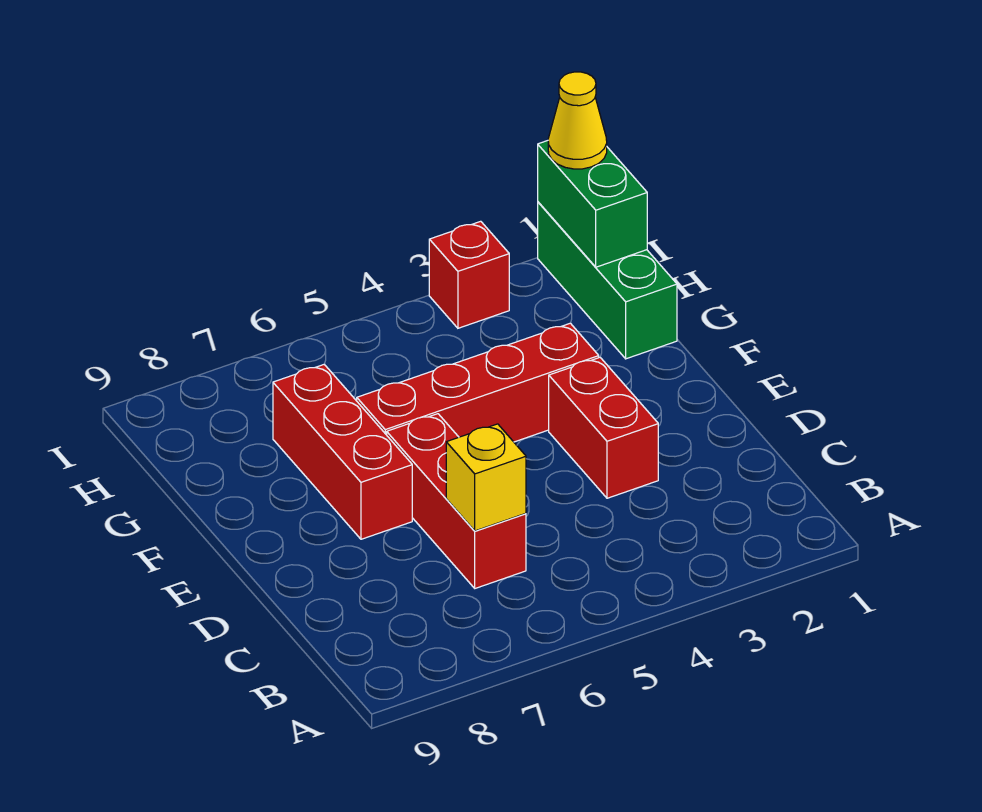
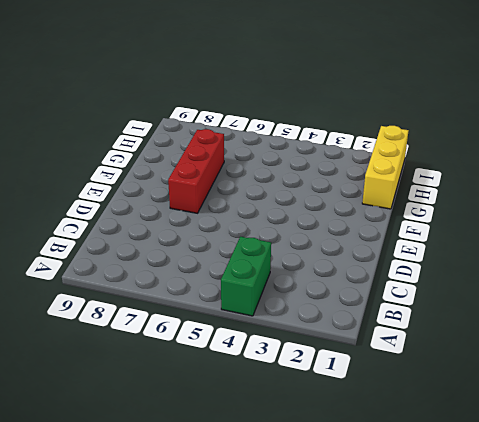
green brick A4:B4 level 1 -> green brick H1:I1 level 2
yellow brick G1:I1 level 1 -> green brick G1:I1 level 1
none -> red brick C6:E6 level 1
none -> red brick D3:E3 level 1

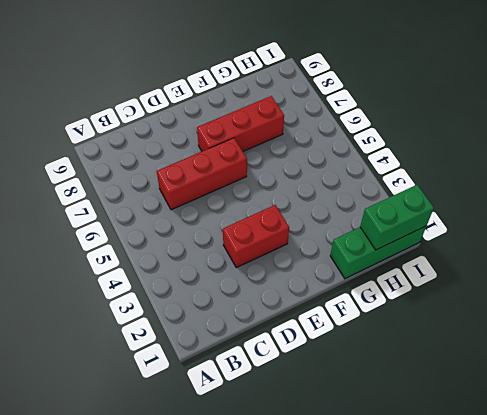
none -> red brick F3:F6 level 1
none -> red brick I3 level 1

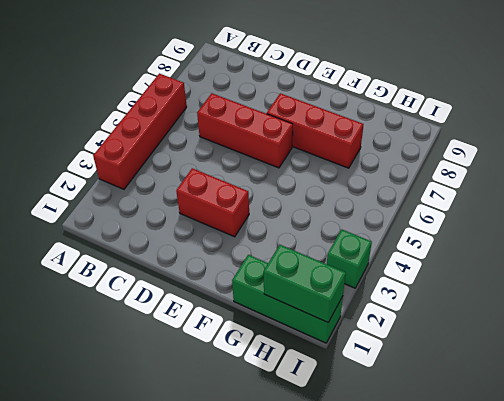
red brick A3:A6 level 1 -> red brick F3:F6 level 1
green brick I3 level 1 -> red brick I3 level 1
none -> yellow brick C6 level 2
none -> yellow cone I1 level 3

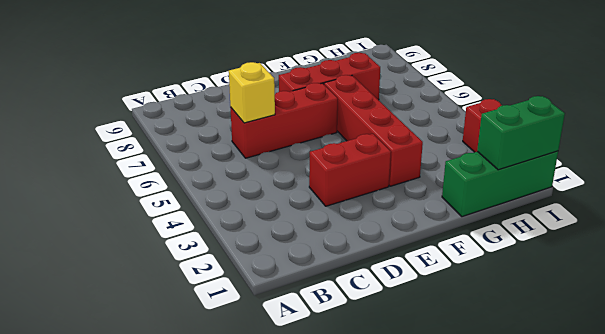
none -> yellow cone I1 level 3

